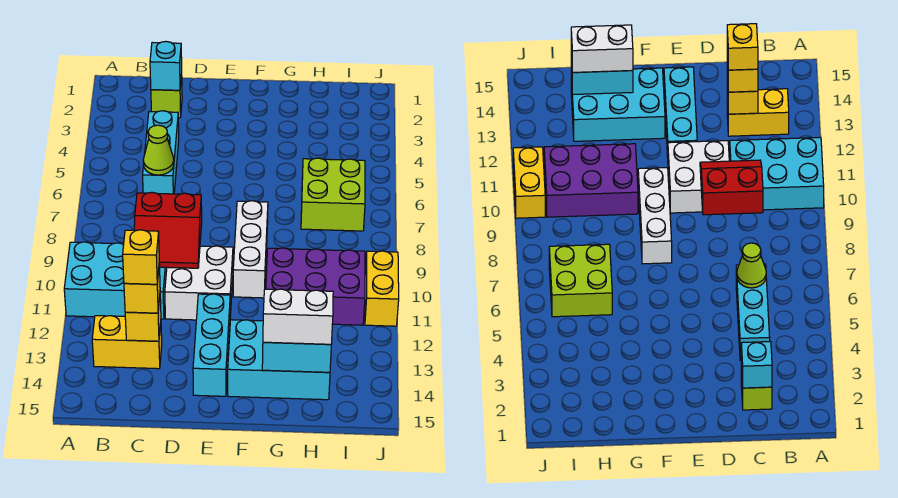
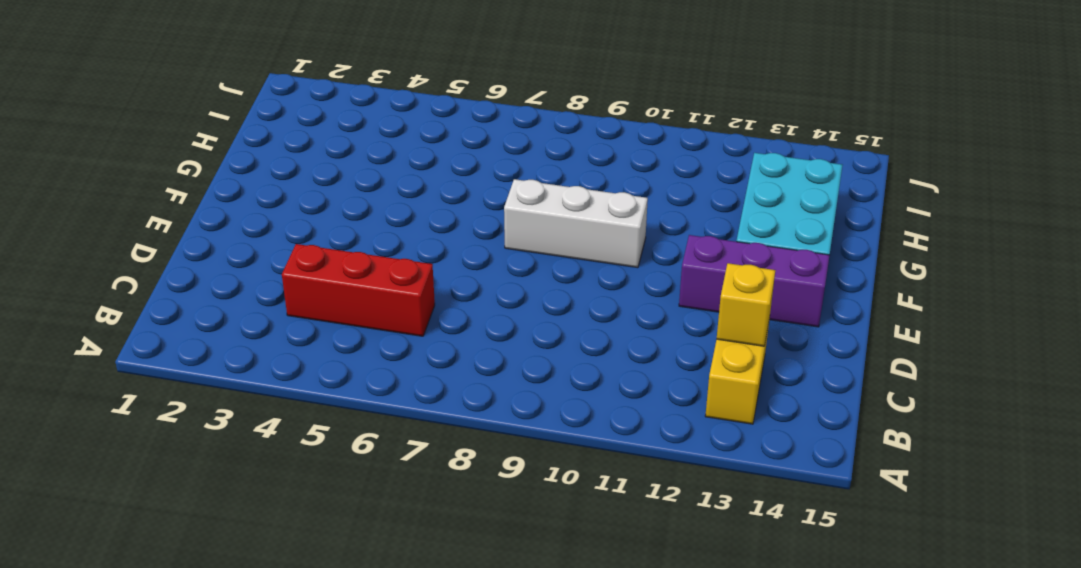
red brick C4:C6 level 1 -> cyan brick C4:C6 level 1
purple brick E12:E14 level 1 -> cyan brick E12:E14 level 1
none -> cyan brick A10:C11 level 1
none -> lime brick C2 level 1
none -> white brick D10:E11 level 1

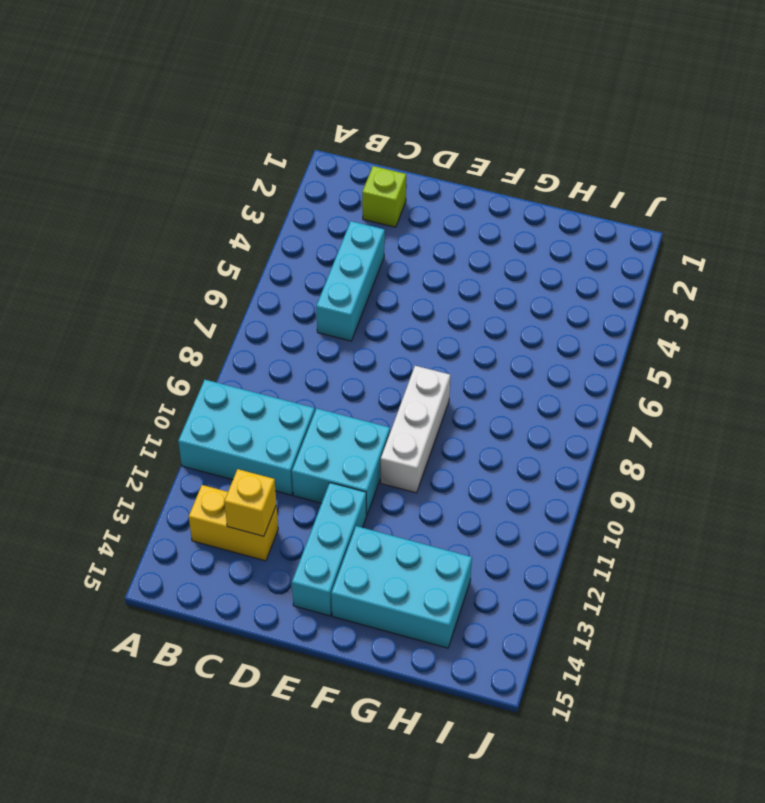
cyan brick D10:E11 level 1 -> white brick D10:E11 level 1
none -> purple brick G10:I11 level 1
none -> lime brick H6:I7 level 1
none -> yellow brick J10:J11 level 1

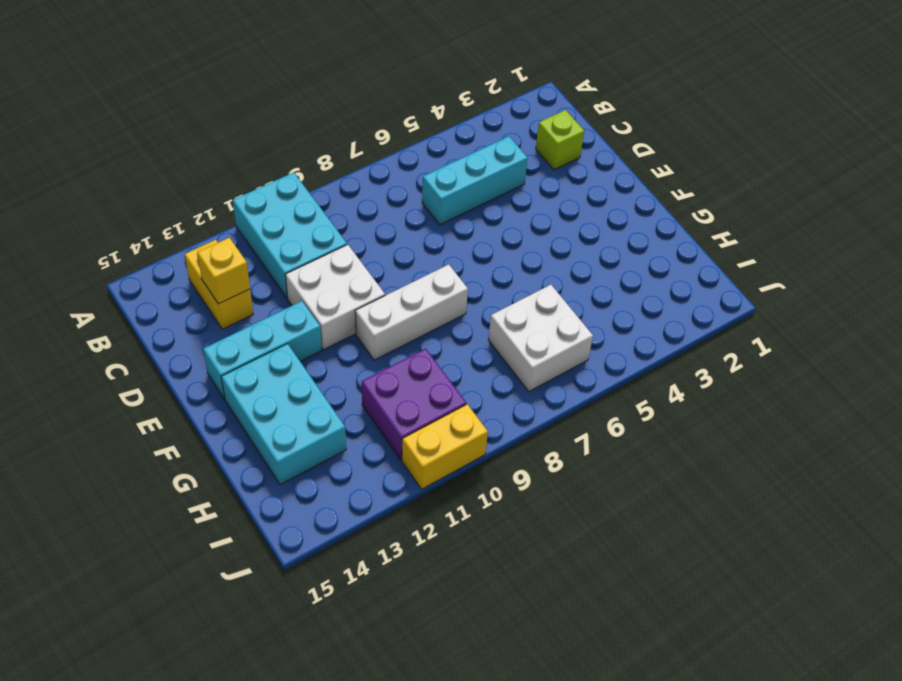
white brick H6:I7 level 1 -> lime brick H6:I7 level 1
purple brick H10:I11 level 1 -> purple brick G10:I11 level 1
none -> cyan brick C2 level 2
none -> lime cone C6 level 2
none -> red slope C9:D10 level 2 top 9

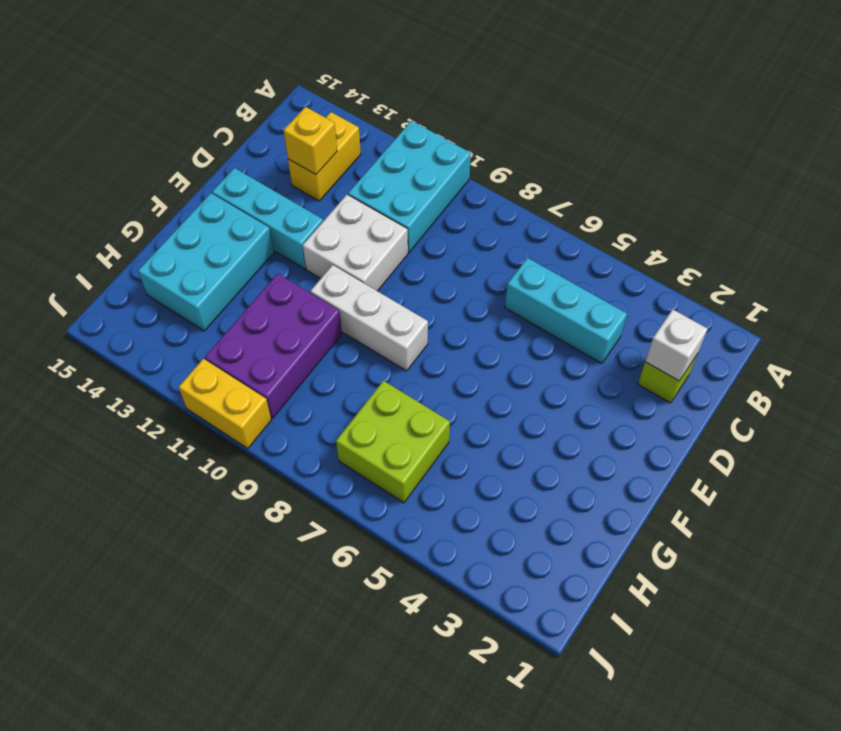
white brick C2 level 2 -> cyan brick C2 level 2
none -> lime cone C6 level 2
none -> red slope C9:D10 level 2 top 9
none -> cyan brick G14:H14 level 2

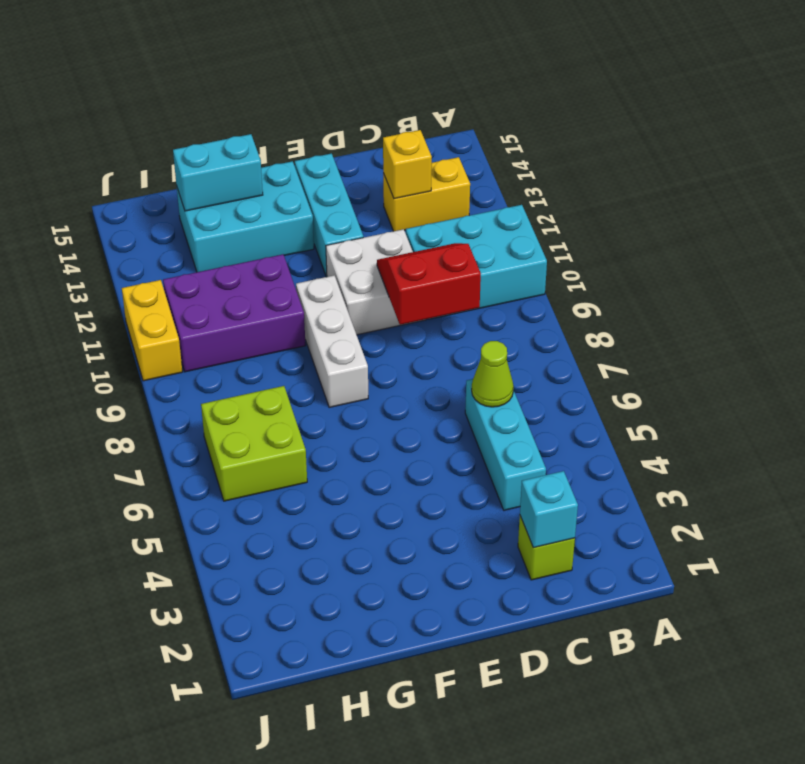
none -> yellow brick C13 level 3
none -> white brick G14:H14 level 3
none -> yellow brick C13 level 4

